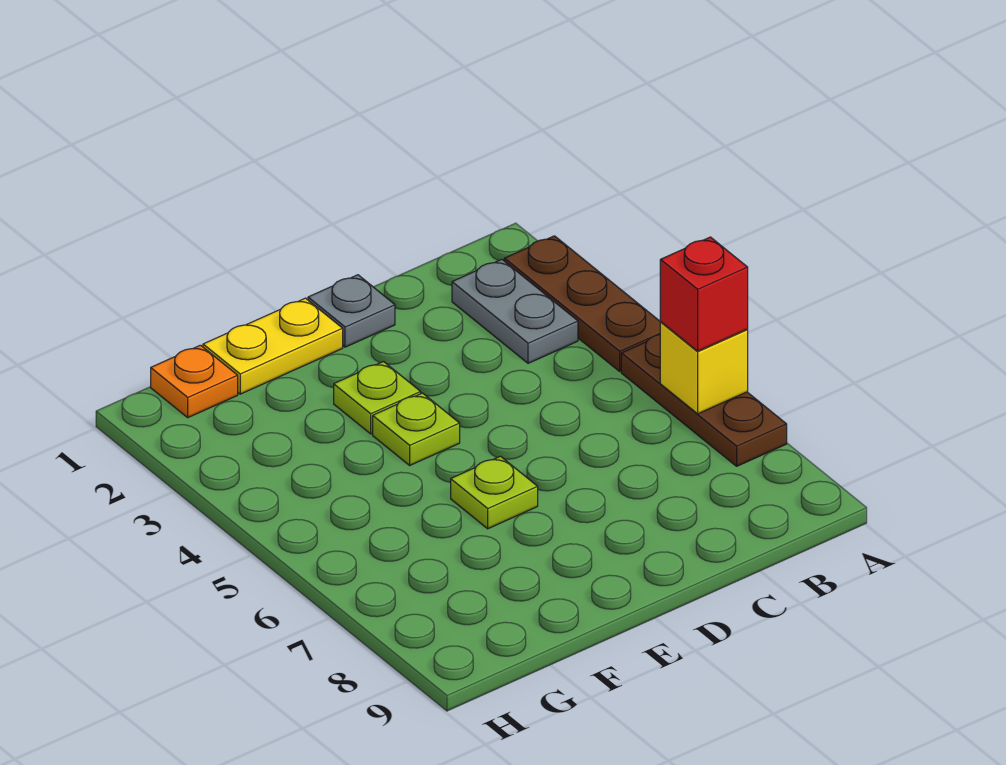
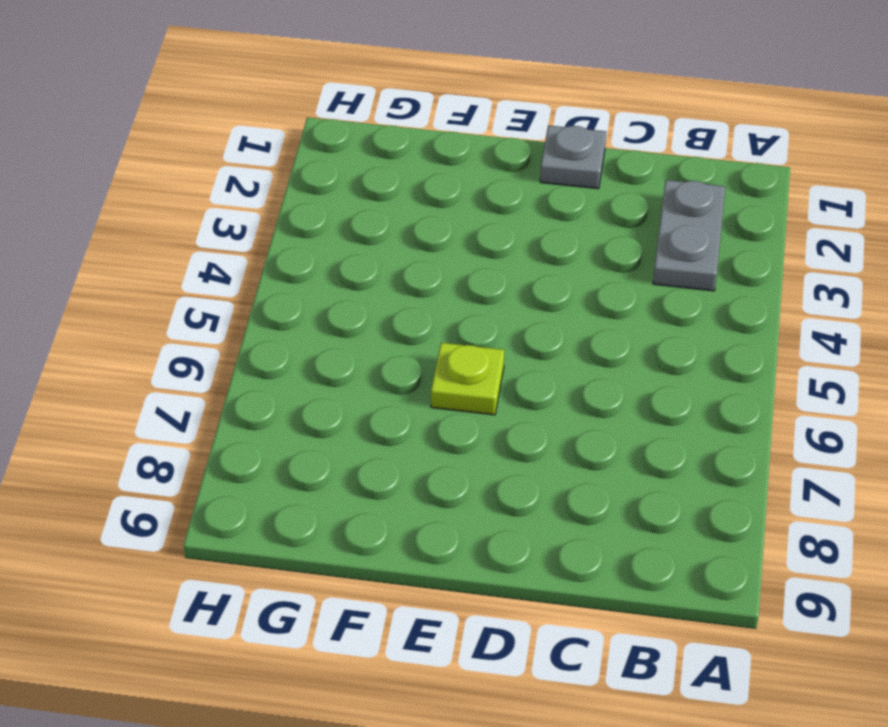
none -> brown plate A2:A4 level 1
none -> brown plate A5:A7 level 1

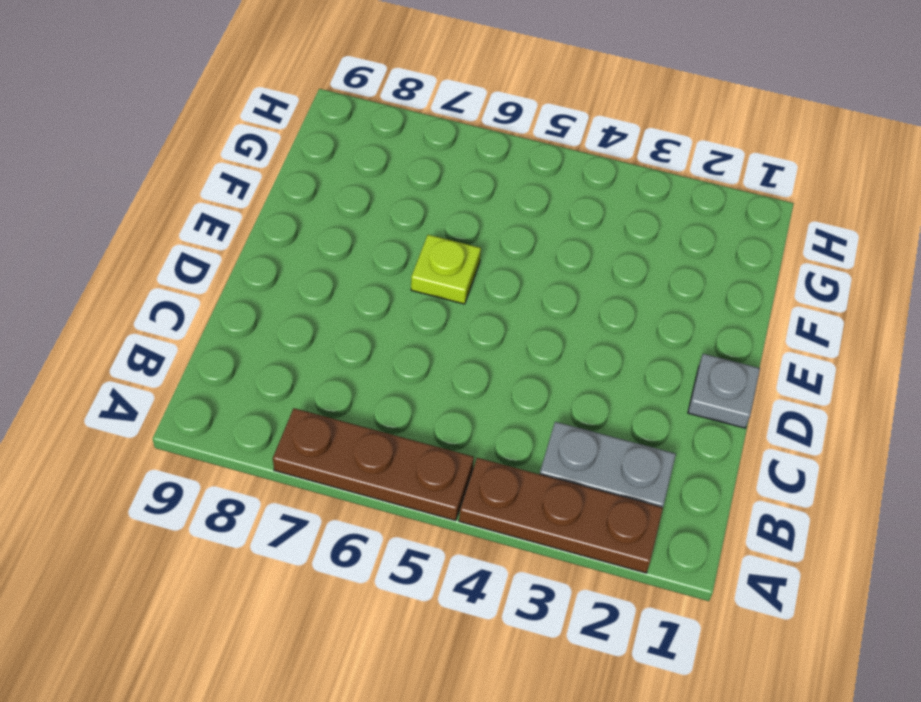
none -> yellow plate E1:F1 level 1
none -> lime plate E3 level 1

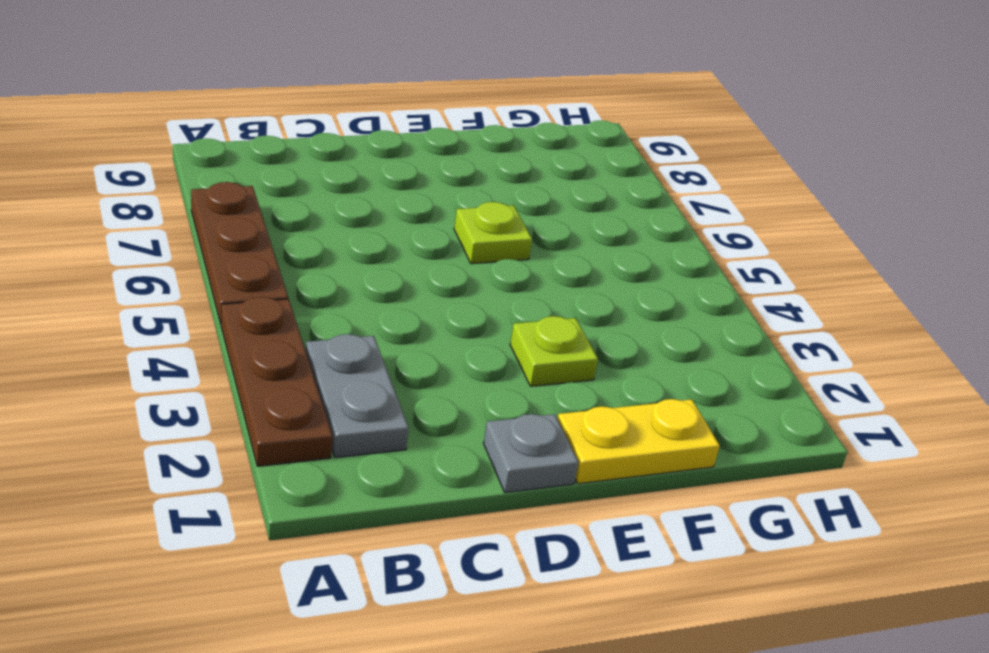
none -> lime plate E4 level 1
none -> orange plate G1 level 1

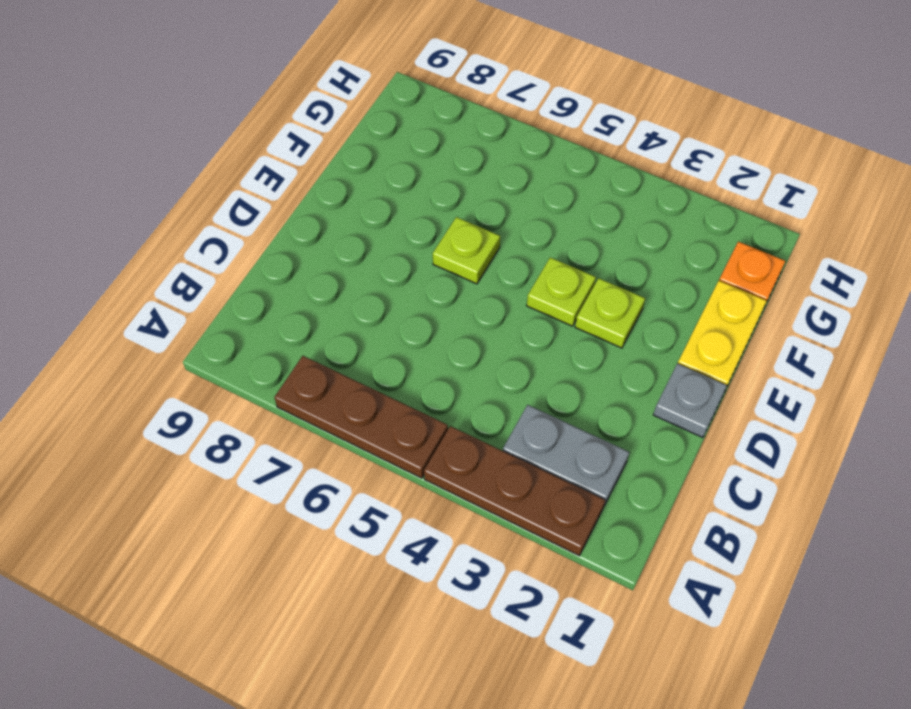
none -> yellow brick A6 level 2
none -> red brick A6 level 3

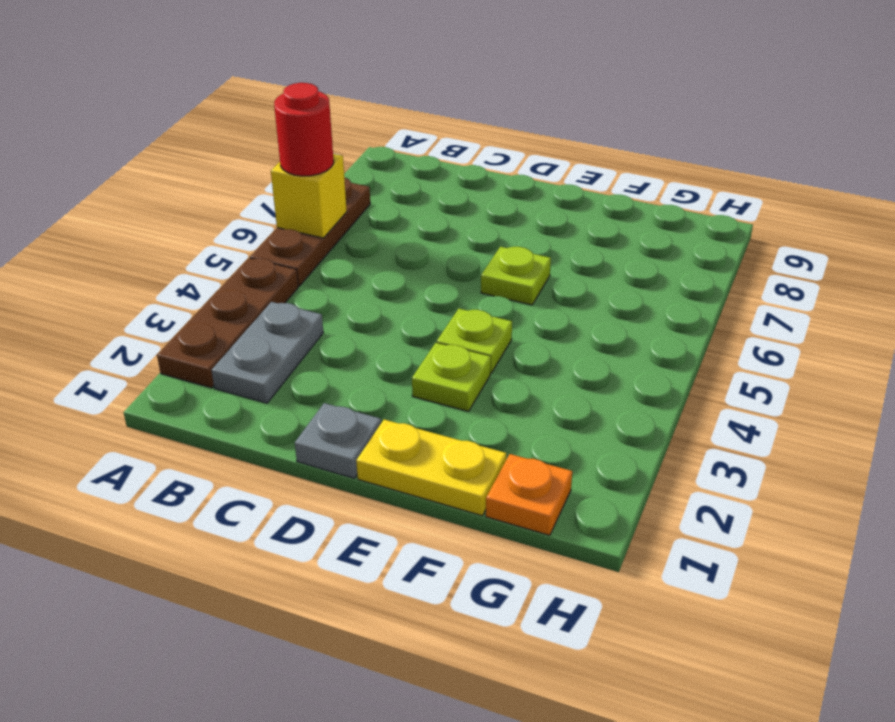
red round brick A6 level 3 -> red brick A6 level 3

